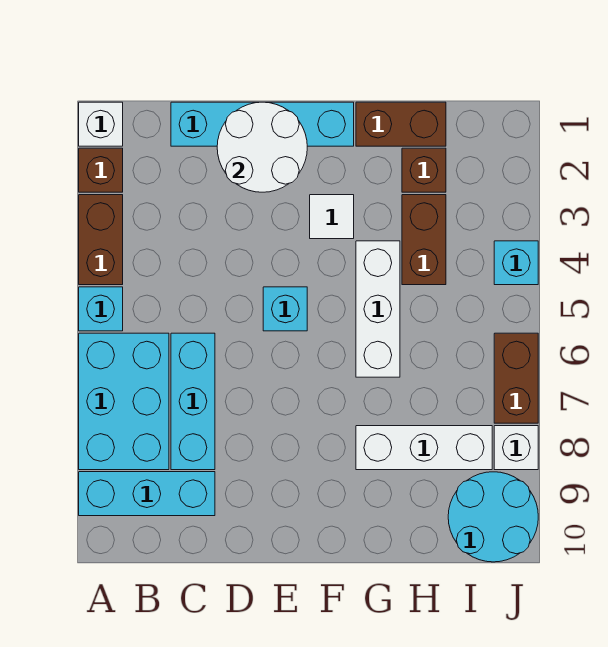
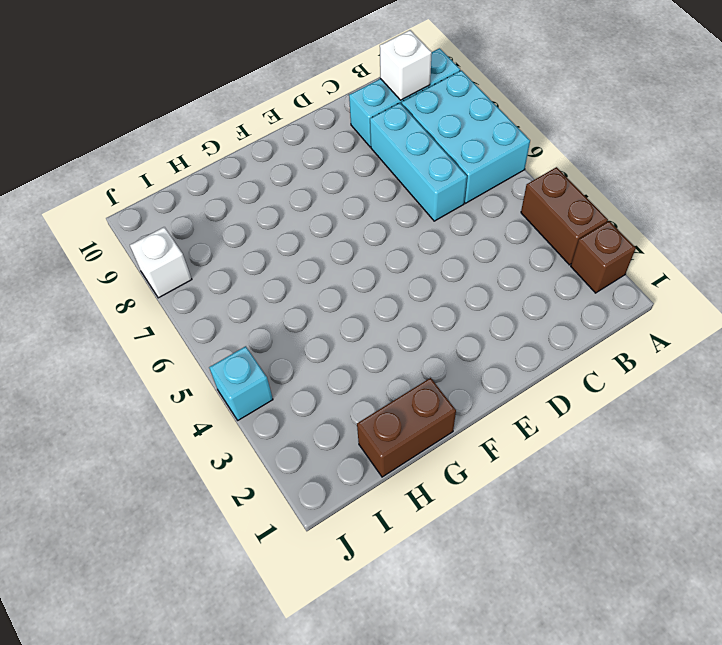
white brick B9 level 2 -> white brick A1 level 1
none -> cyan brick A5 level 1
none -> cyan brick C1:F1 level 1
none -> cyan brick E5 level 1

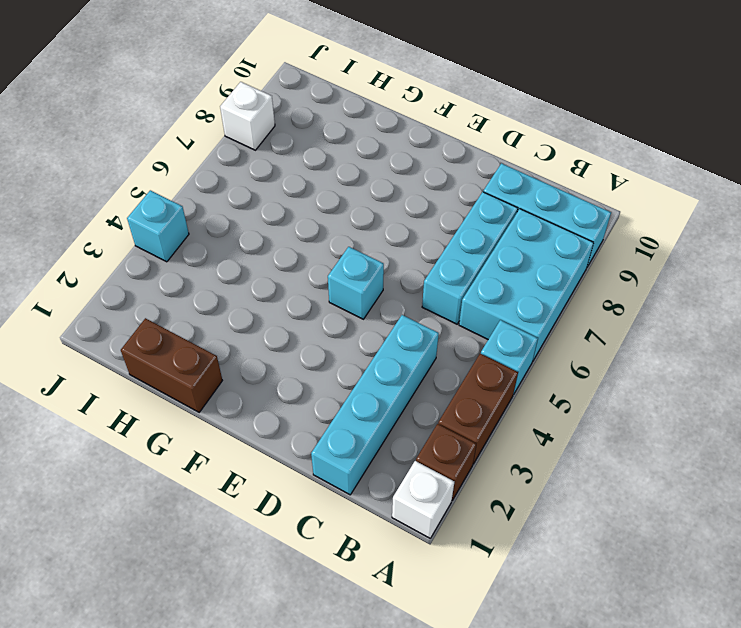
cyan brick C1:C4 level 1 -> cyan brick C1:F1 level 1
none -> white tile F3 level 1
none -> white brick G4:G6 level 1
none -> white brick G8:I8 level 1

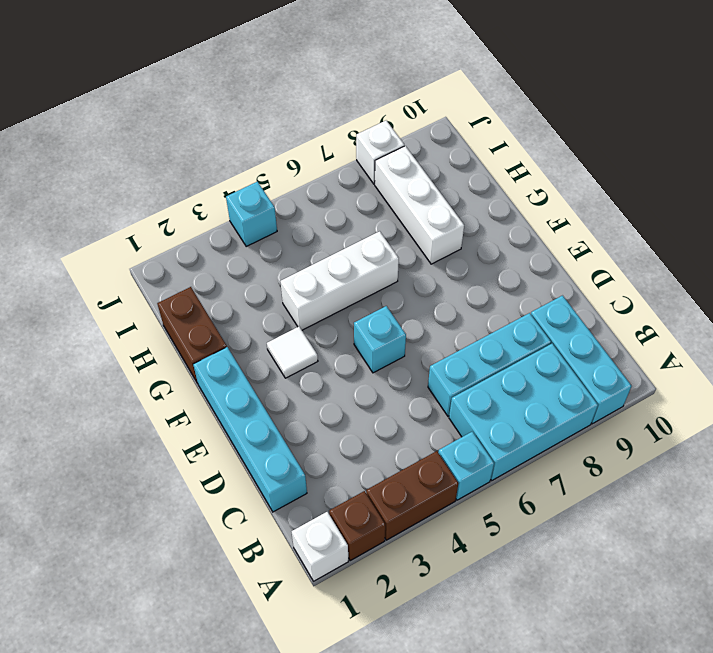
none -> brown brick H2 level 1
none -> brown brick H3:H4 level 1
none -> cyan round brick I9:J10 level 1

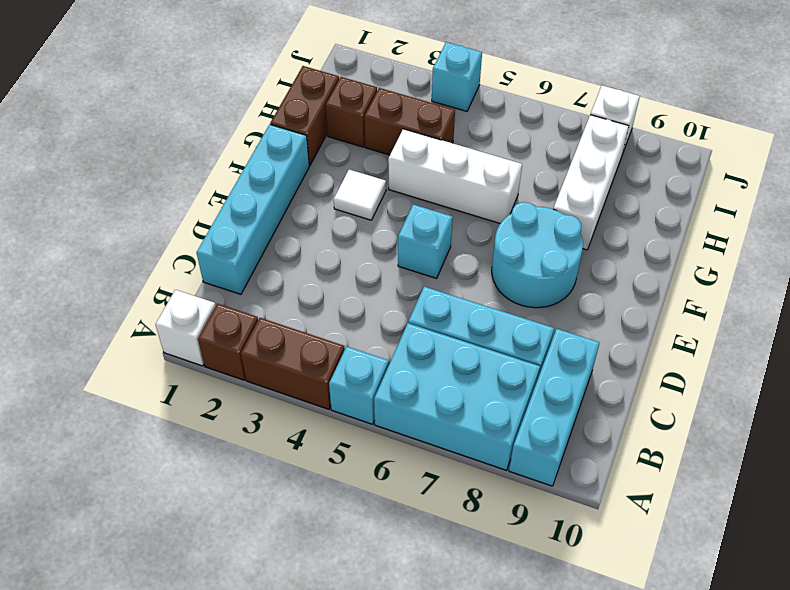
cyan round brick E7:F8 level 1 -> cyan round brick I9:J10 level 1
none -> brown brick J6:J7 level 1
none -> white round brick D1:E2 level 2

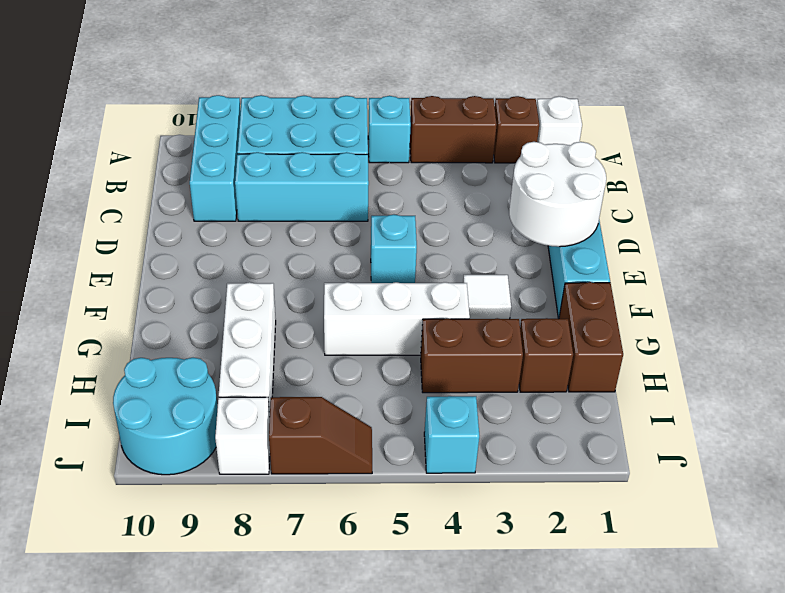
brown slope J6:J7 level 1 top 7 -> brown brick J6:J7 level 1

